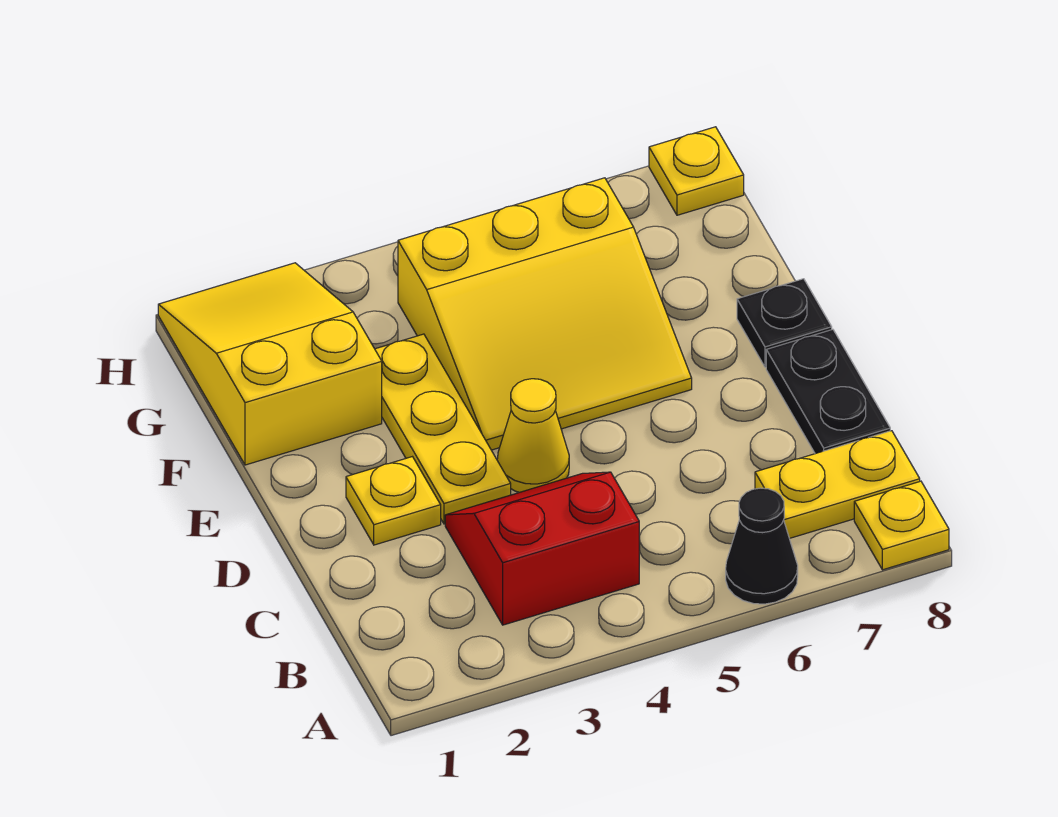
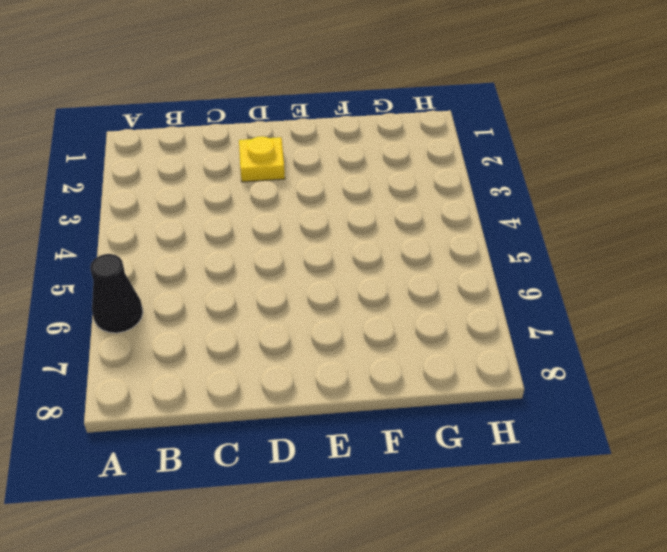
none -> yellow plate A8 level 1
none -> red slope B3:C4 level 1 top B
none -> yellow plate B7:B8 level 1

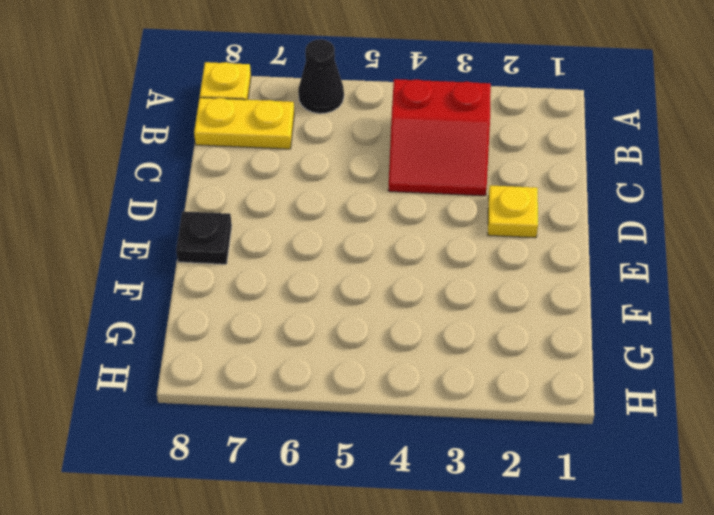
none -> black plate C8:D8 level 1
none -> yellow plate D3:F3 level 1
none -> yellow cone D4 level 1

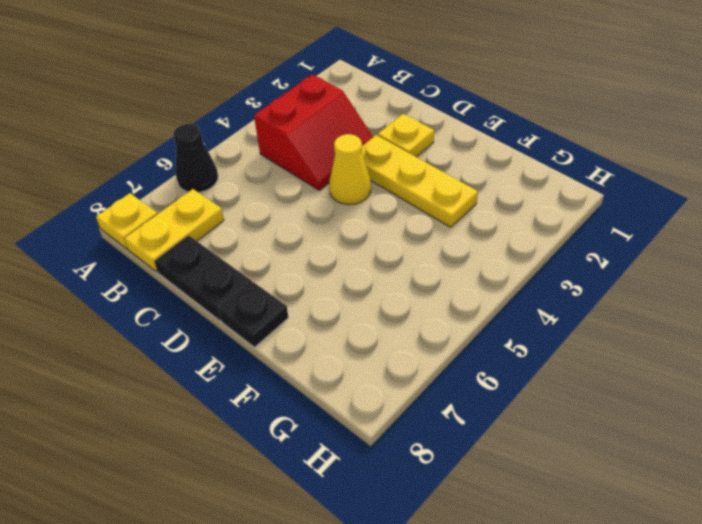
none -> yellow slope E4:G6 level 1 top G
none -> yellow slope F1:H2 level 1 top F
none -> yellow plate H8 level 1

